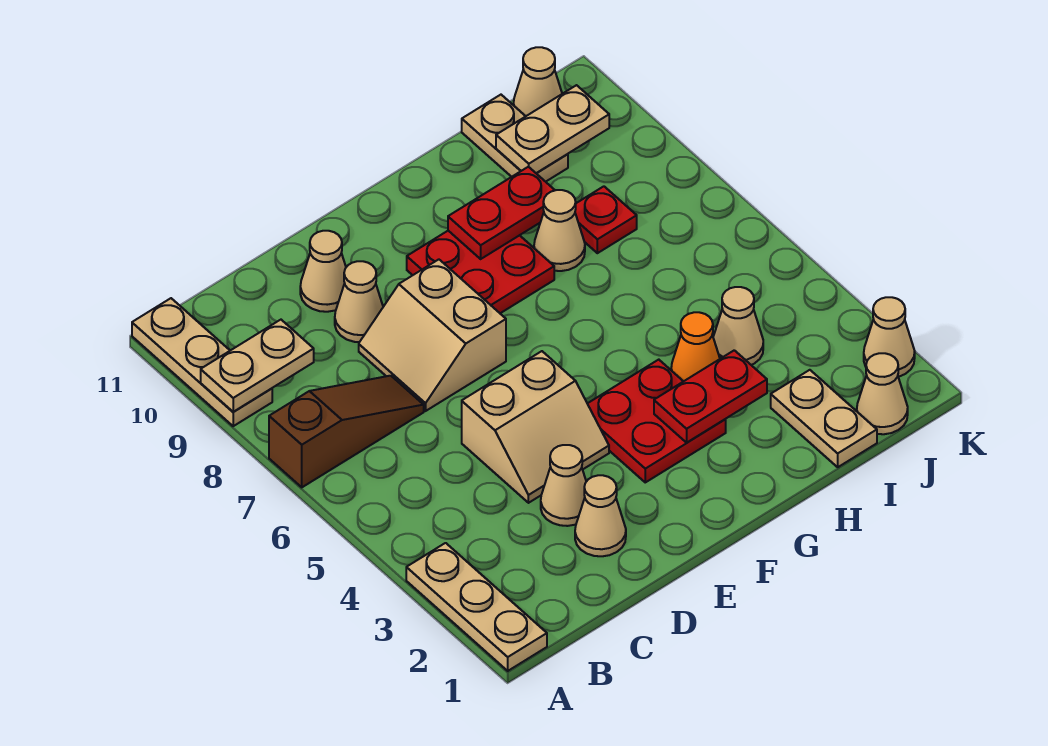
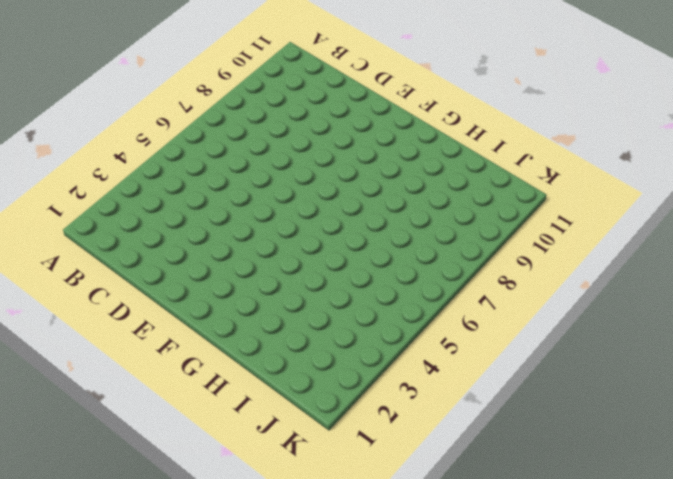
none -> tan plate A1:A3 level 1
none -> brown slope A7:C7 level 1 top A
none -> tan plate A9:A11 level 1

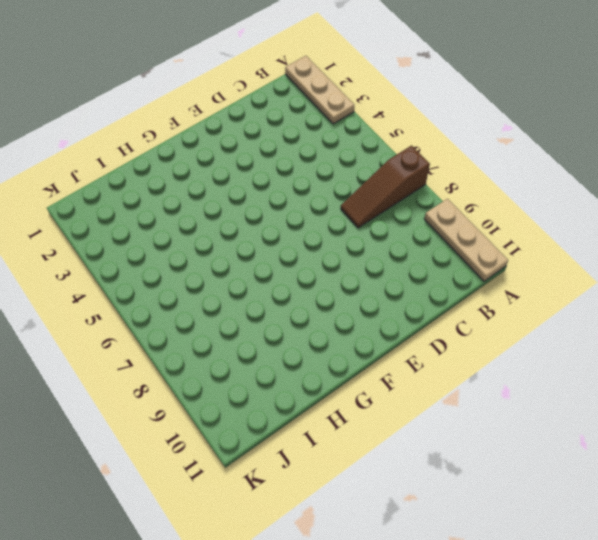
none -> tan cone D2 level 1
none -> tan cone D3 level 1
none -> tan slope D4:E5 level 1 top 5

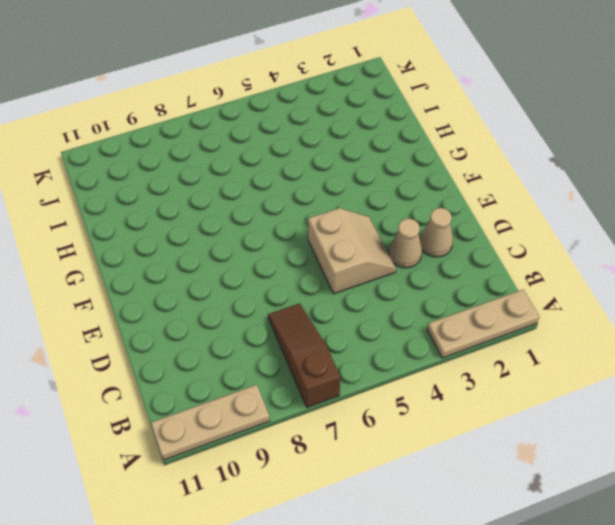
none -> tan slope D7:E8 level 1 top E
none -> tan cone D9 level 1
none -> tan cone D10 level 1

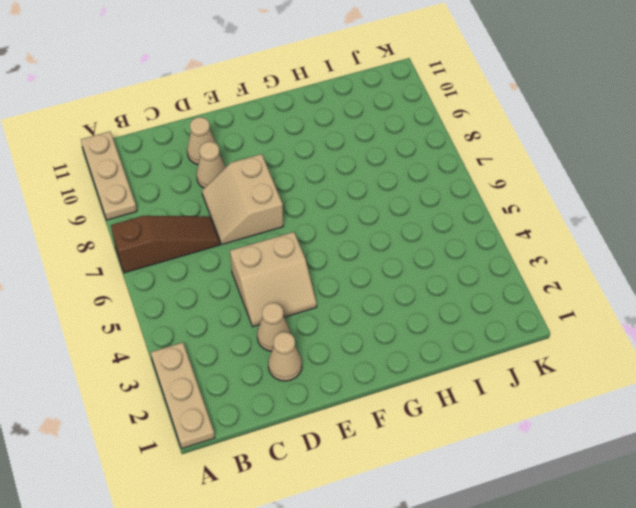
none -> red plate F3:G4 level 1
none -> red plate F8:G9 level 1
none -> orange cone H4 level 1

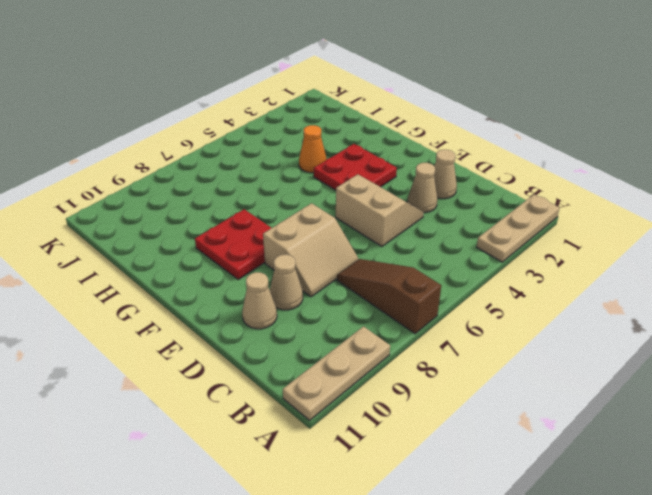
none -> tan cone H8 level 1
none -> tan plate I1:I2 level 1
none -> tan cone I4 level 1

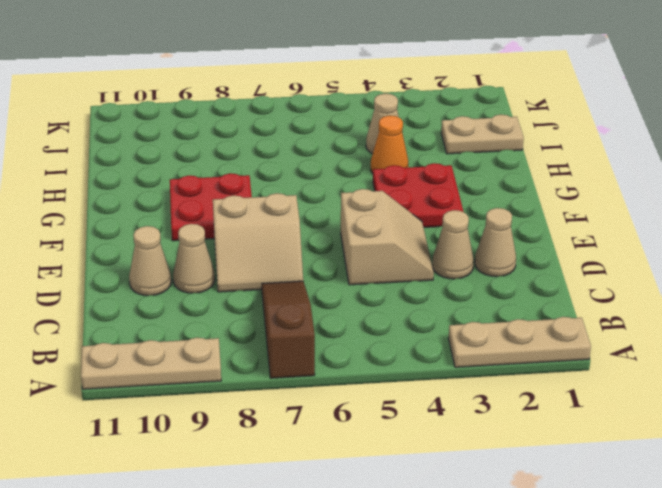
none -> tan cone H8 level 1
none -> red plate I8 level 1
none -> tan plate I10:I11 level 1

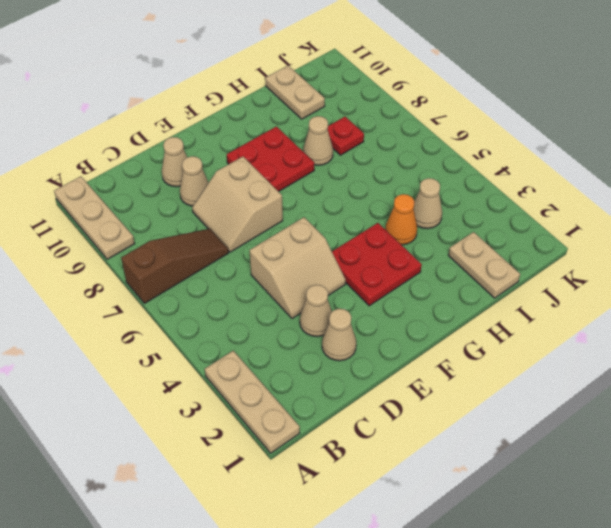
none -> tan cone J1 level 1
none -> tan cone J11 level 1
none -> tan cone K2 level 1

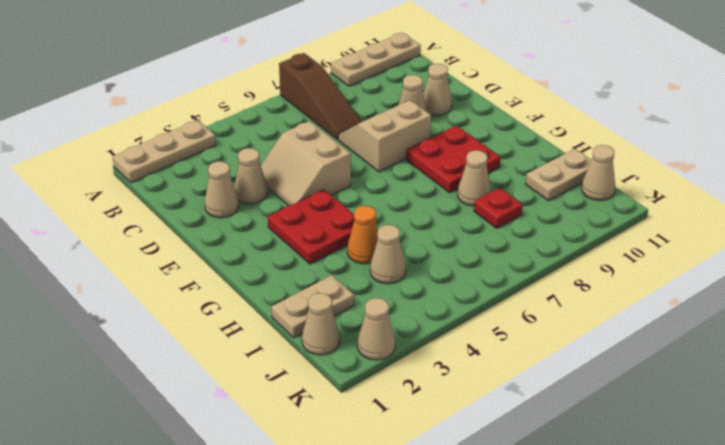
none -> tan plate A9:B9 level 2
none -> red plate G3:H3 level 2
none -> red plate G9:H9 level 2

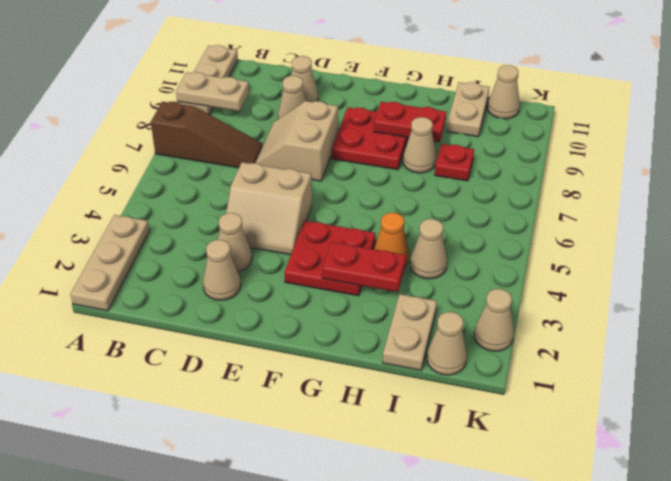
none -> tan plate I10:J10 level 2

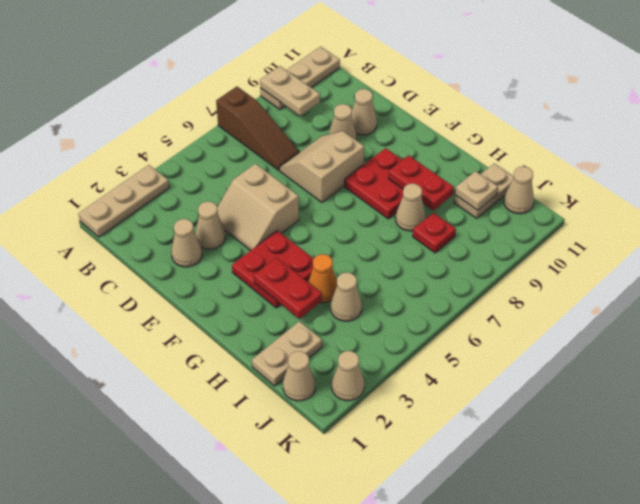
tan plate I10 level 2 -> tan plate I10:J10 level 2

